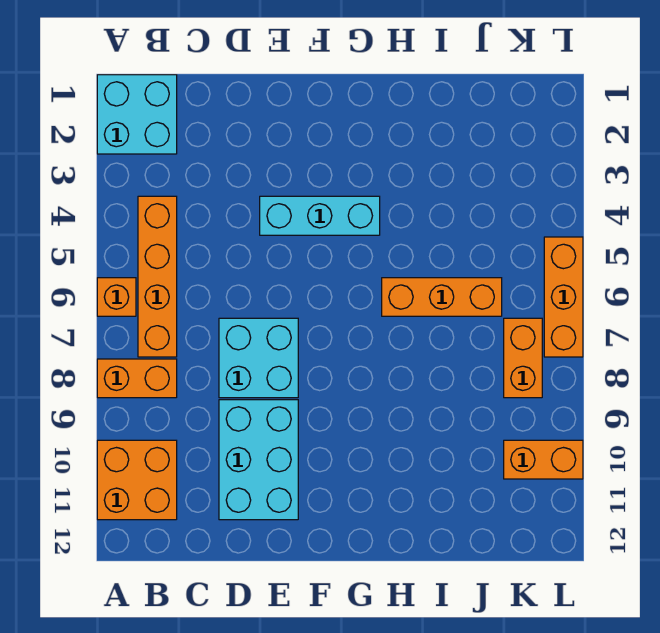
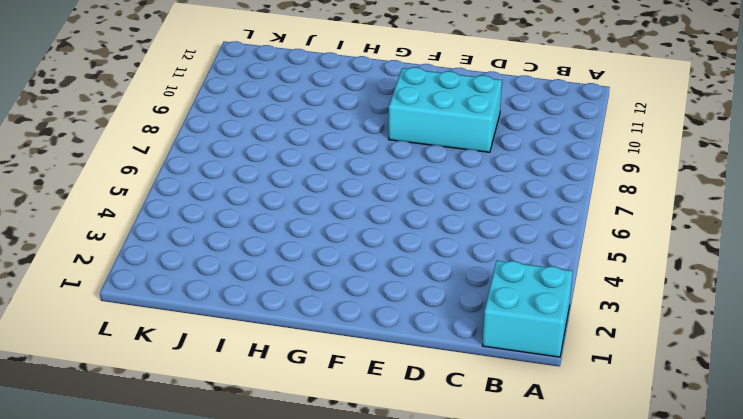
cyan brick D9:F10 level 1 -> cyan brick D9:E11 level 1
none -> orange brick A6 level 1
none -> orange brick A8:B8 level 1
none -> orange brick A10:B11 level 1

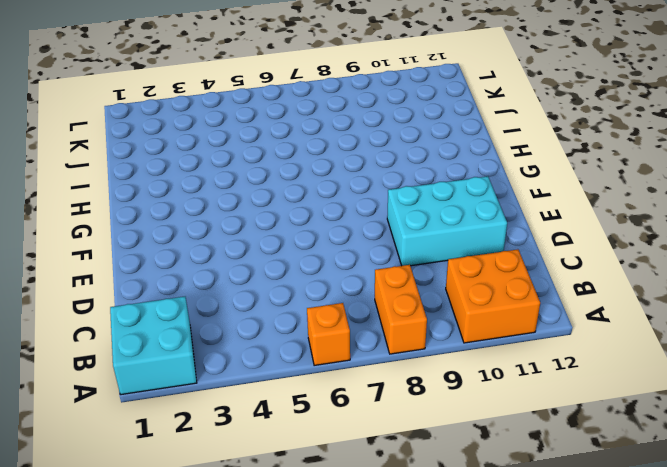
none -> orange brick B4:B7 level 1
none -> cyan brick D7:E8 level 1
none -> cyan brick E4:G4 level 1

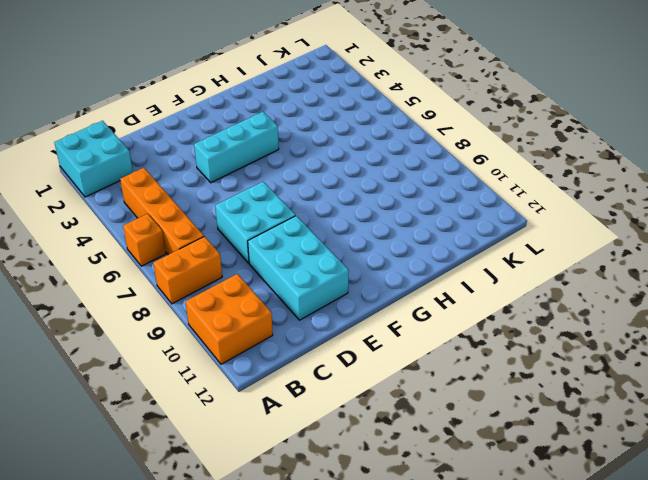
none -> orange brick H6:J6 level 1
none -> orange brick K7:K8 level 1
none -> orange brick K10:L10 level 1

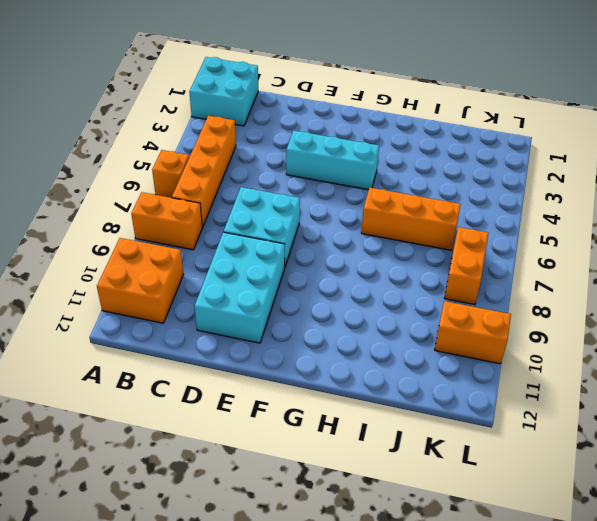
none -> orange brick L5:L7 level 1

